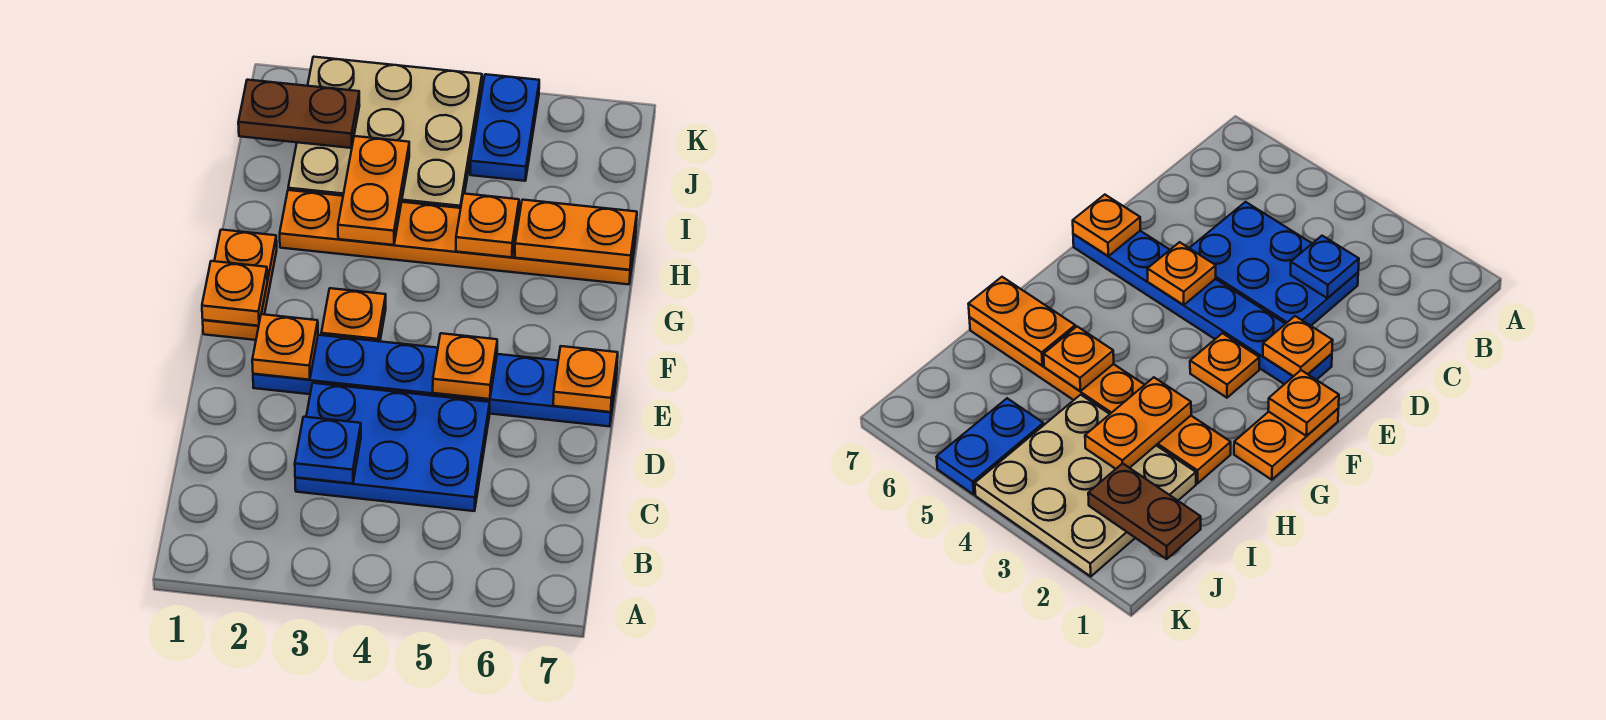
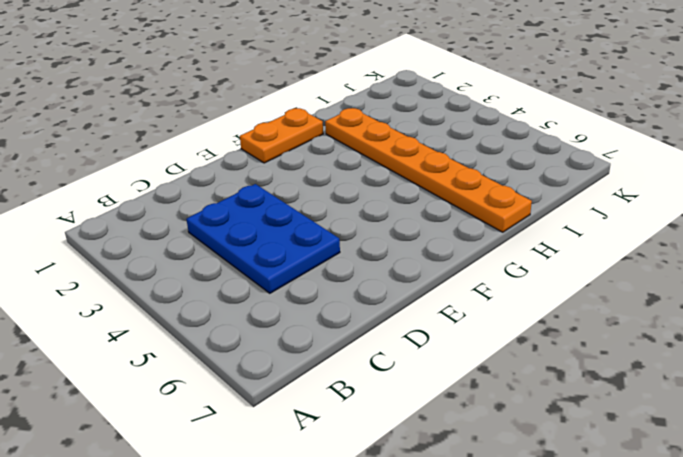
none -> blue plate E2:E7 level 1
none -> orange plate F3 level 1
none -> tan plate I2:K4 level 1

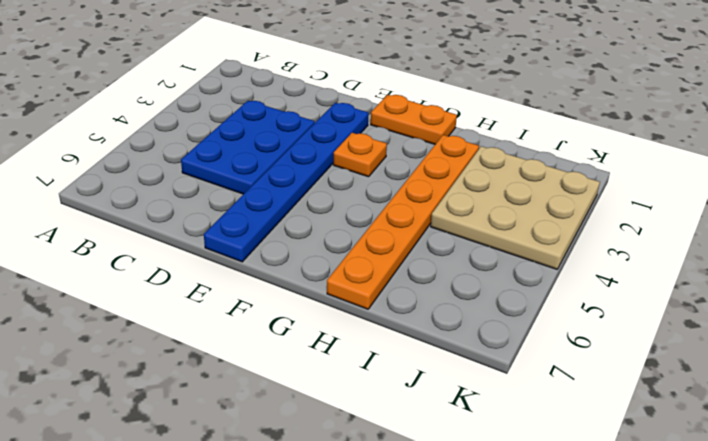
none -> blue plate J5:K5 level 1
none -> blue plate C3 level 2
none -> orange plate E2 level 2

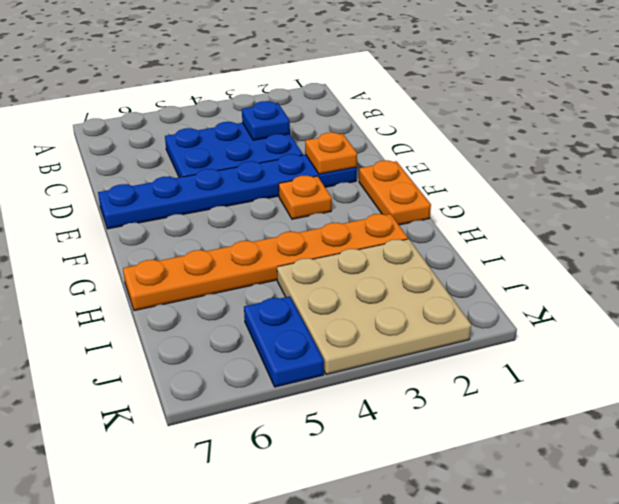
none -> orange plate E5 level 2
none -> orange plate E7 level 2
none -> orange plate F1 level 2

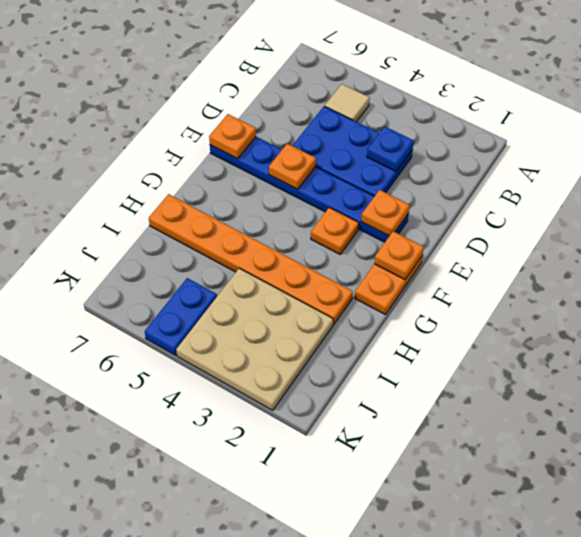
tan tile B5 level 1 -> none
none -> orange plate H3:I3 level 2
none -> orange plate H5 level 2
none -> orange plate H6:H7 level 2

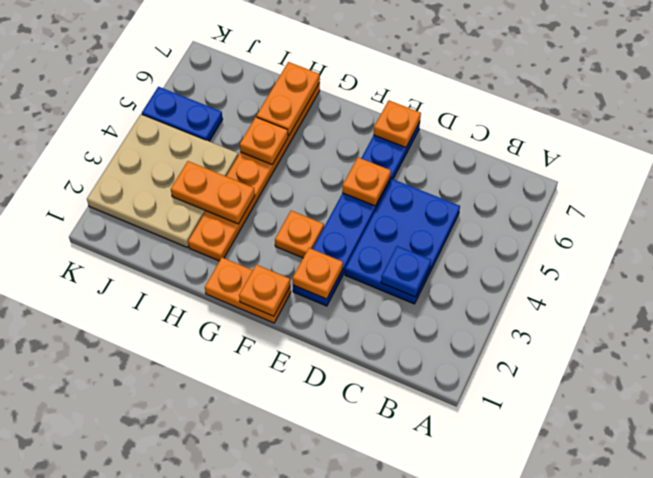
none -> brown plate J1:J2 level 2

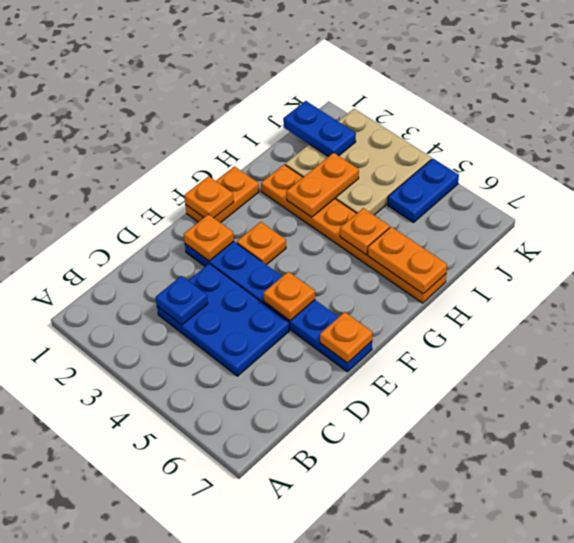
blue plate J1:J2 level 2 -> brown plate J1:J2 level 2

